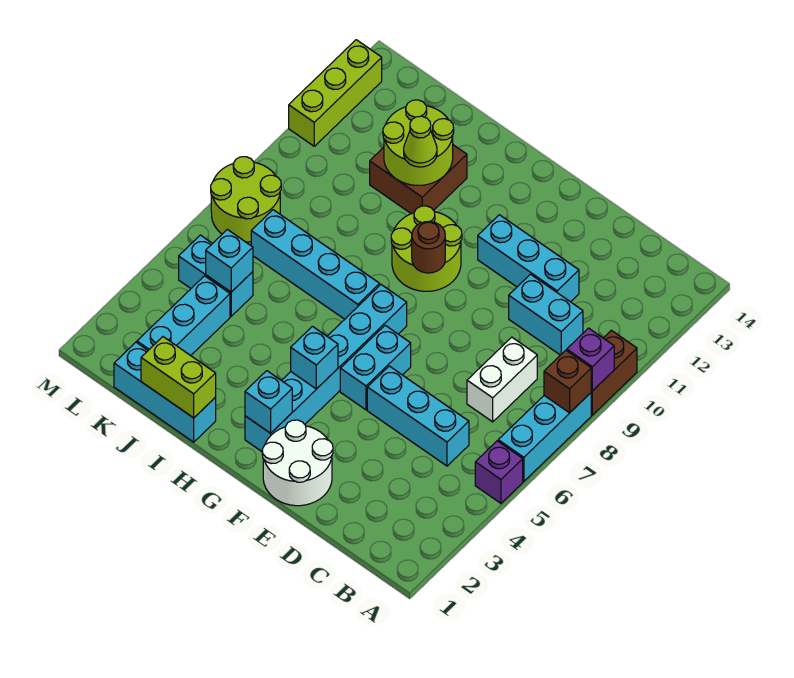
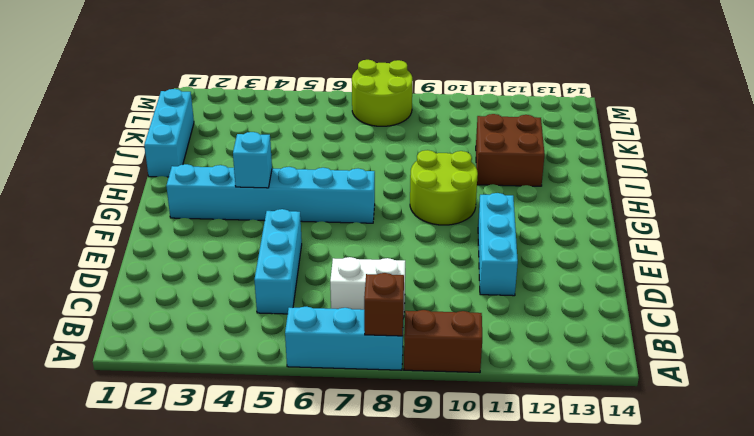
none -> purple brick A5 level 1
none -> cyan brick C10:D10 level 1
none -> white round brick E1:F2 level 1

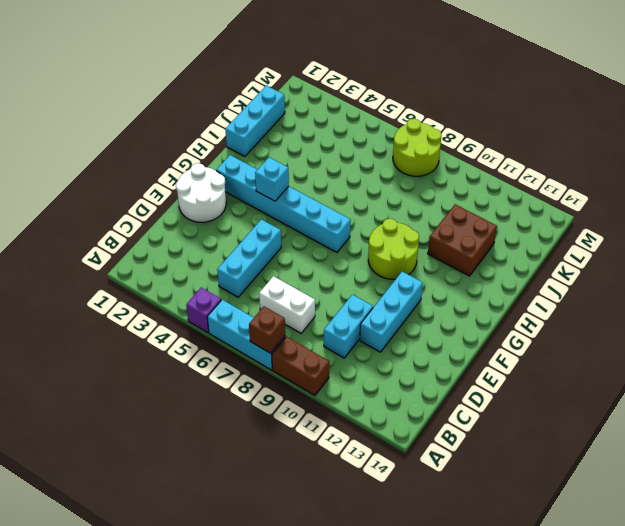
none -> cyan brick F5:F6 level 1
none -> cyan brick H7:K7 level 1
none -> cyan brick K2:K4 level 1

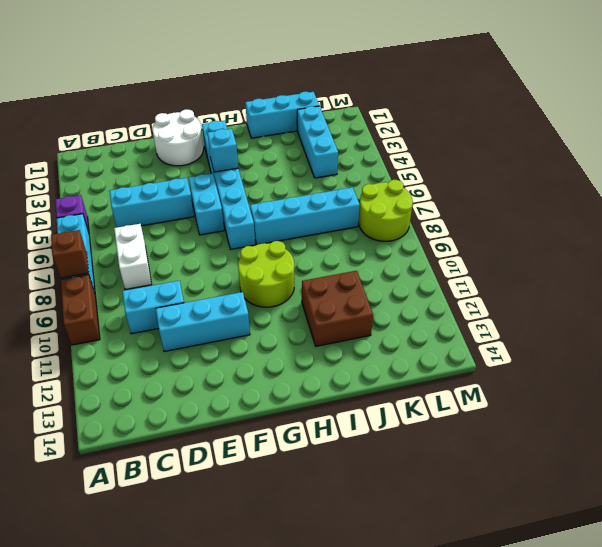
none -> cyan brick K5:L5 level 1
none -> lime brick M11:M13 level 1
none -> purple brick A9 level 2

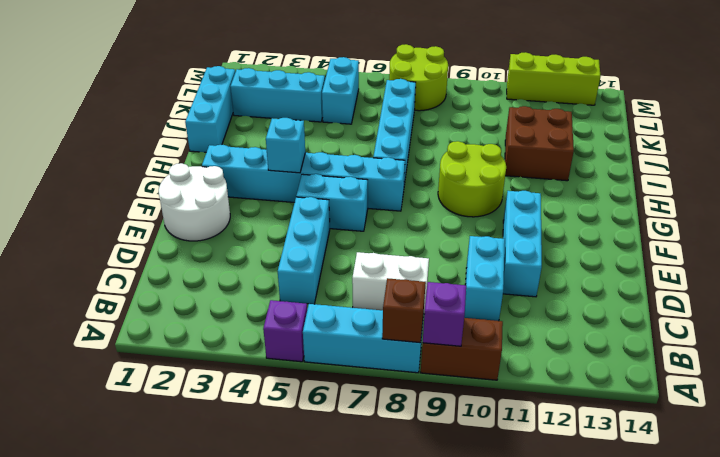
none -> cyan brick G2 level 2
none -> brown round brick G9 level 2
none -> lime brick I1:J1 level 2

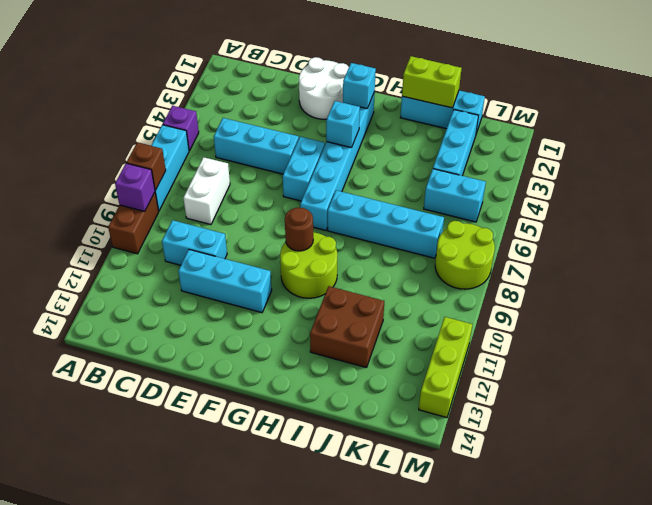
none -> lime round brick I11:J12 level 2
none -> cyan brick K5 level 2
none -> lime cone I11 level 3

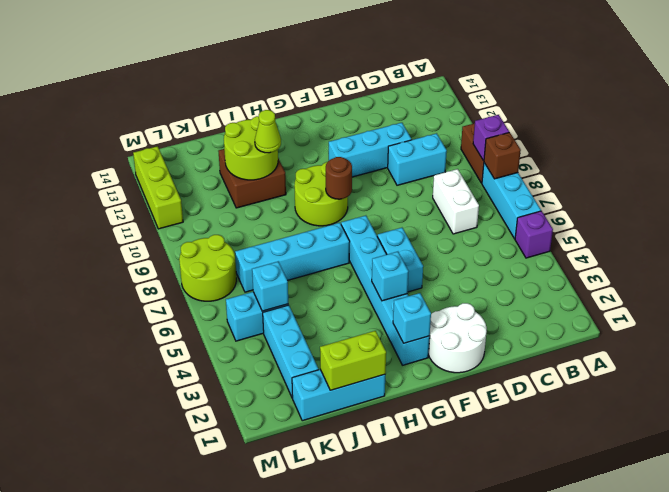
none -> cyan brick C5:E5 level 1

